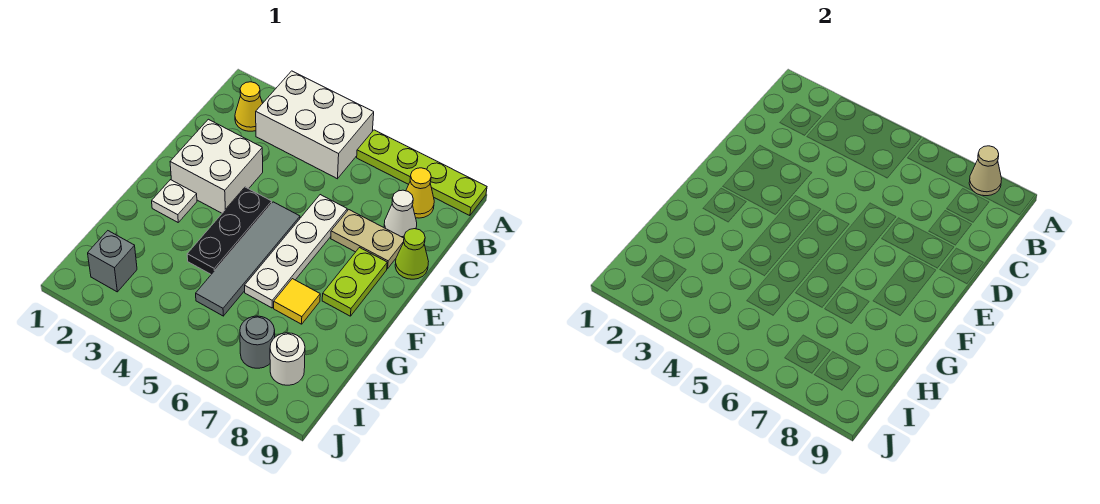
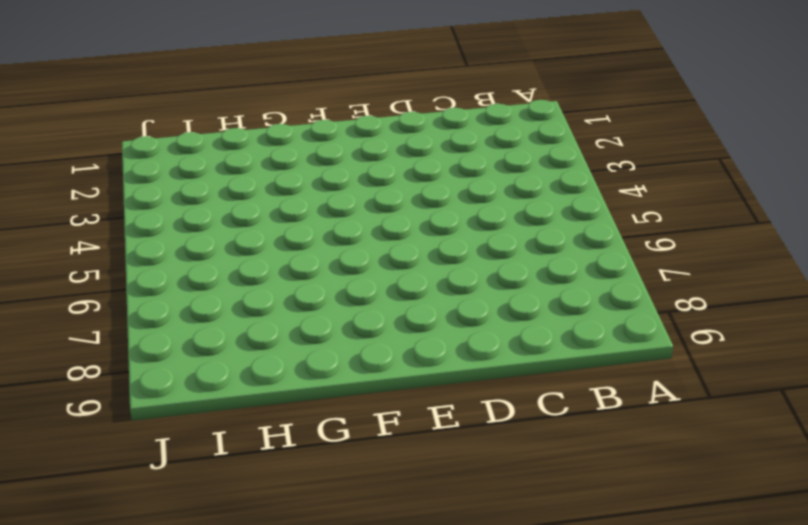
none -> white brick A3:B5 level 1
none -> lime plate A6:A9 level 1
none -> yellow cone B2 level 1

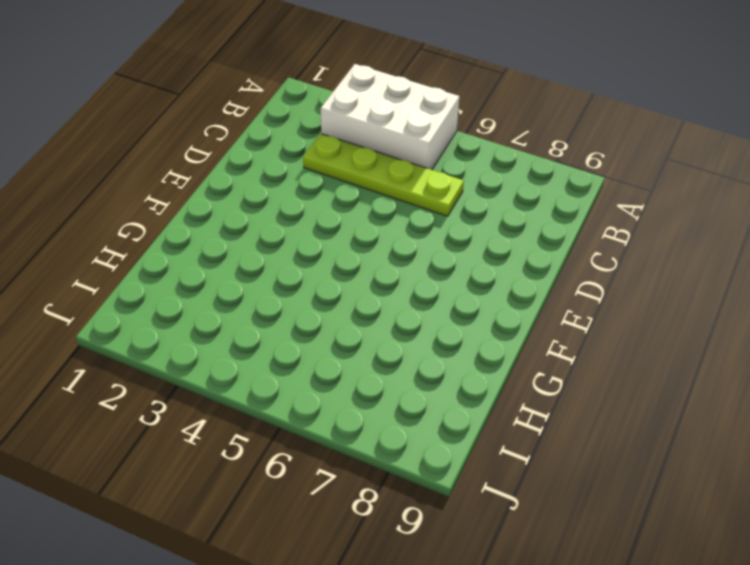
lime plate C3:C6 level 1 -> lime plate A6:A9 level 1
none -> yellow cone B2 level 1
none -> yellow cone B8 level 1
none -> white cone C8 level 1

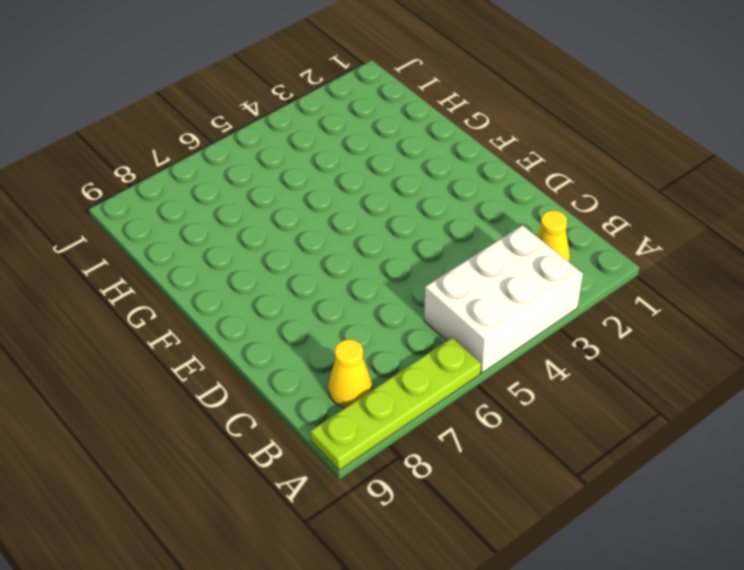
none -> white cone C8 level 1
none -> white brick D2:E3 level 1
none -> white plate D6:G6 level 1

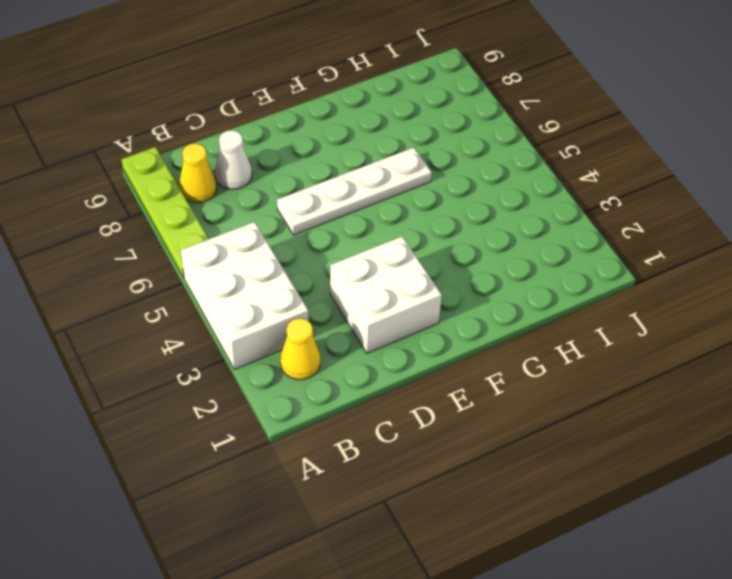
none -> tan plate D7:D8 level 1
none -> lime cone D9 level 1
none -> black plate E4:G4 level 1

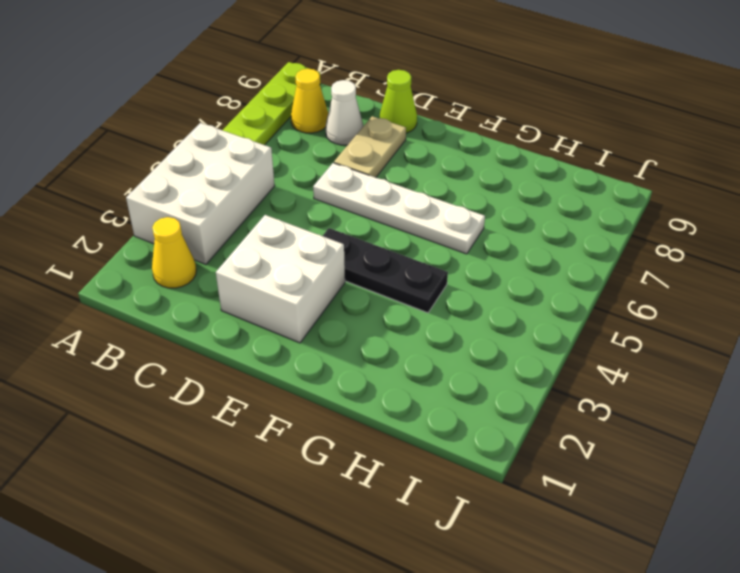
none -> grey tile E5:H5 level 1
none -> lime plate E8:F8 level 1
none -> white plate F2 level 1

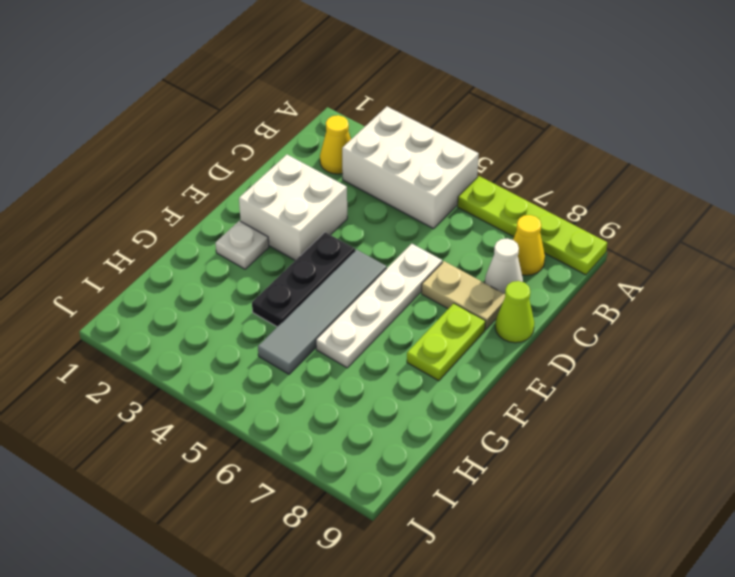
none -> yellow tile G7 level 1
none -> grey brick I2 level 1
none -> grey round brick I7 level 1

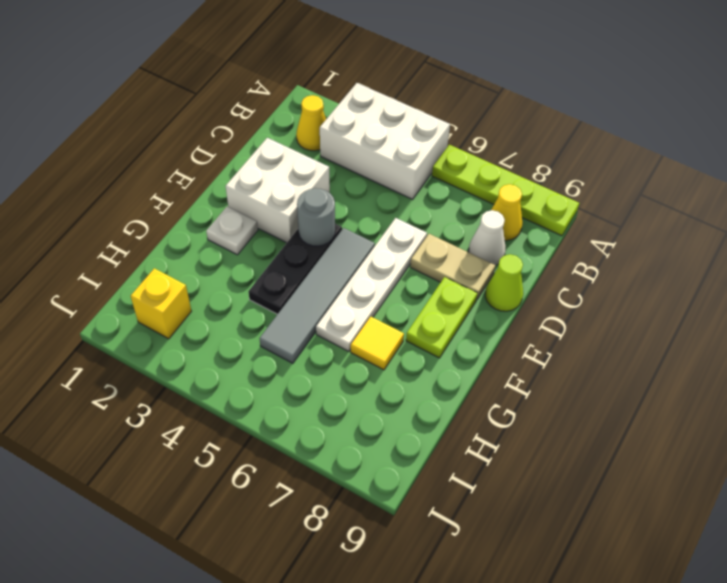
grey round brick E4 level 2 -> grey round brick I7 level 1
yellow brick I2 level 1 -> grey brick I2 level 1
none -> white round brick I8 level 1
none -> tan cone A8 level 2

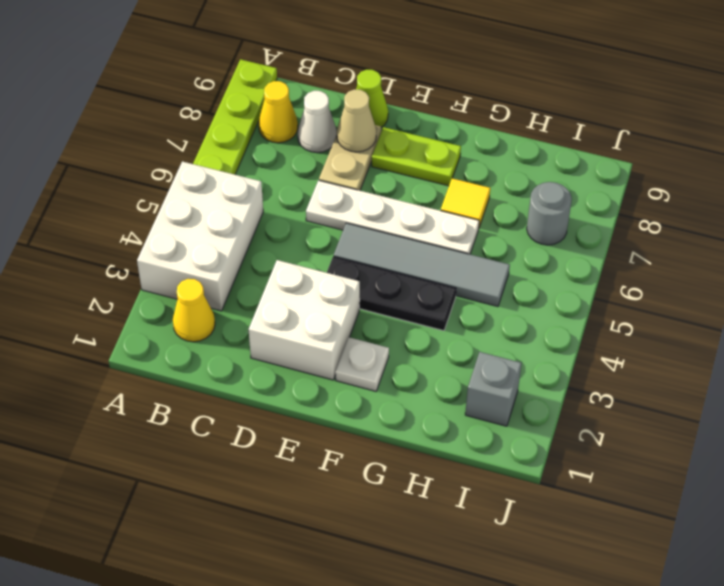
tan cone D8 level 2 -> tan cone A8 level 2
none -> white round brick I8 level 1

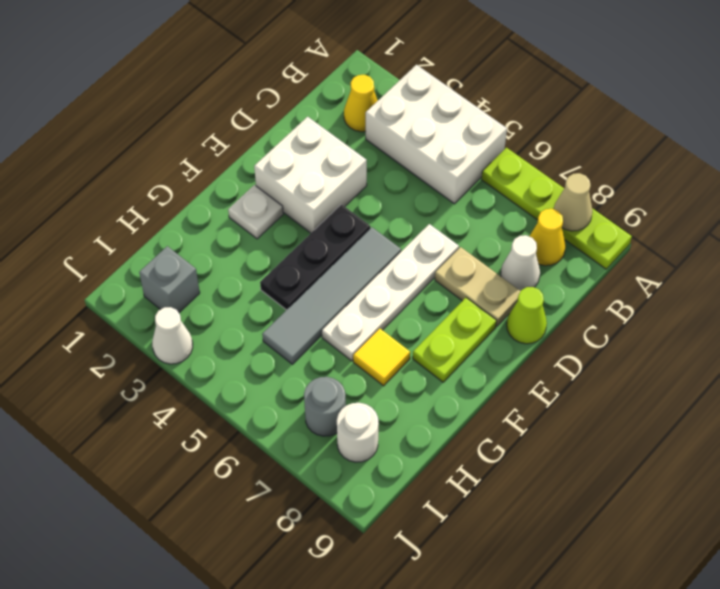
white cone J3 level 1 -> none

